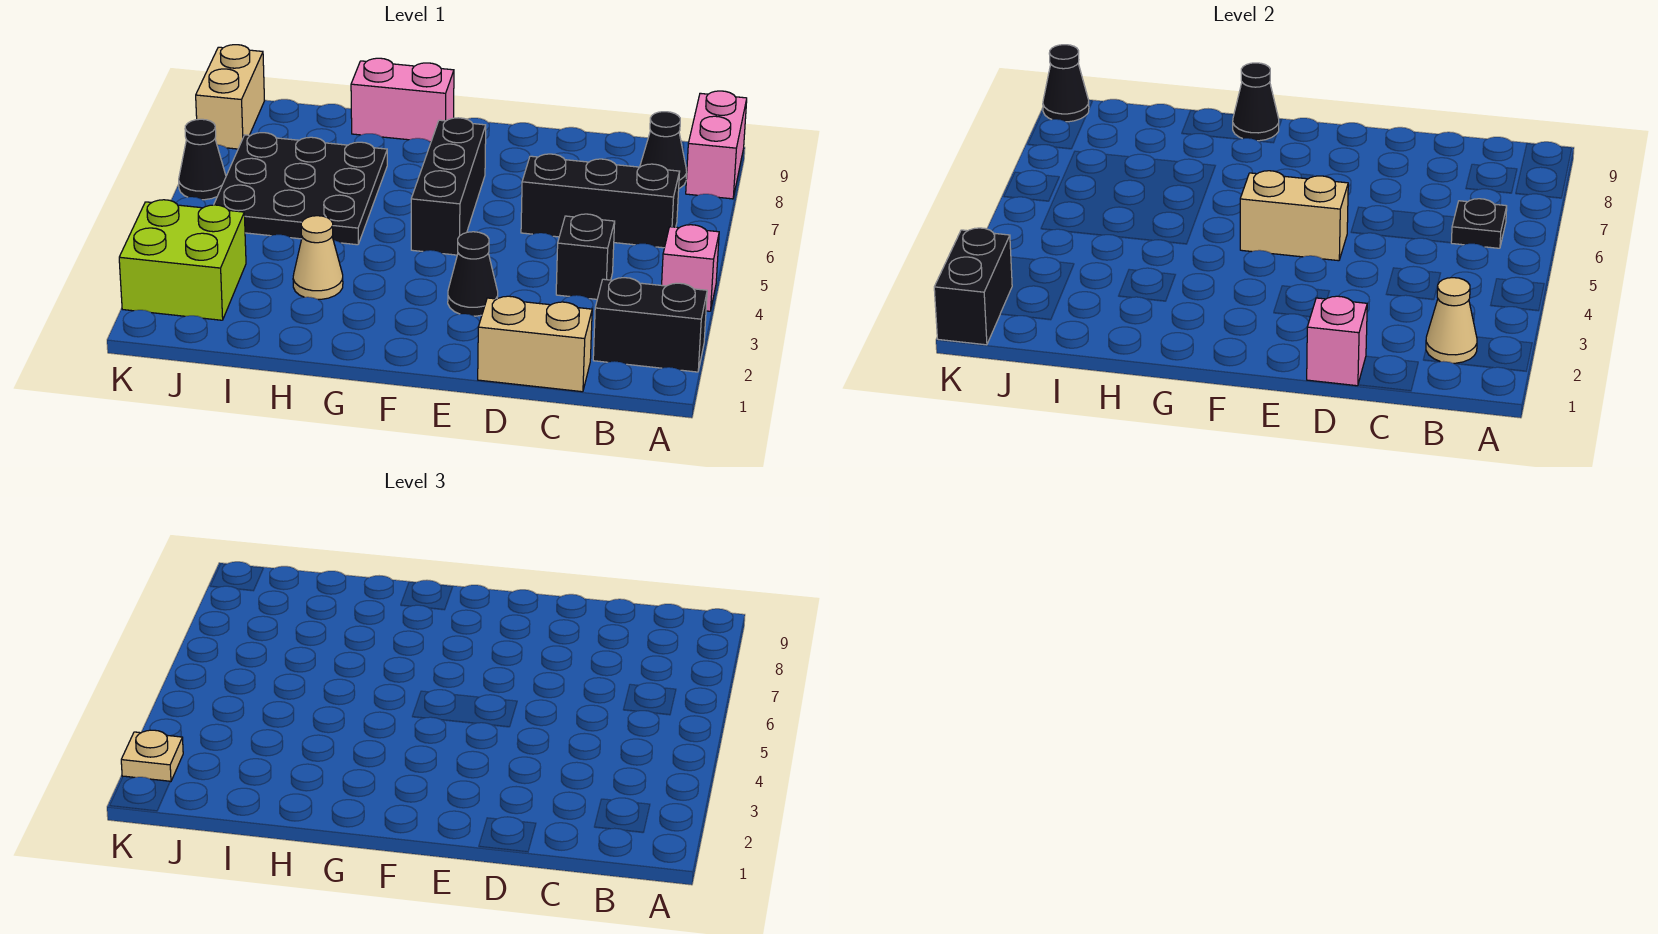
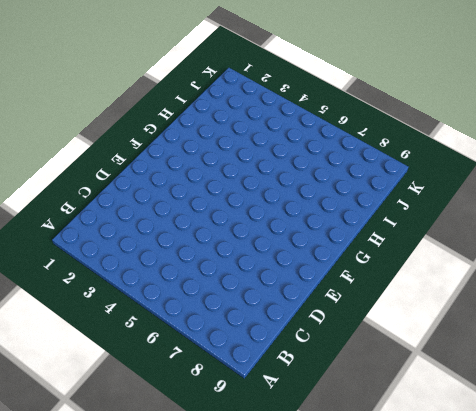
none -> black brick A2:B2 level 1
none -> pink brick A4 level 1
none -> pink brick A8:A9 level 1

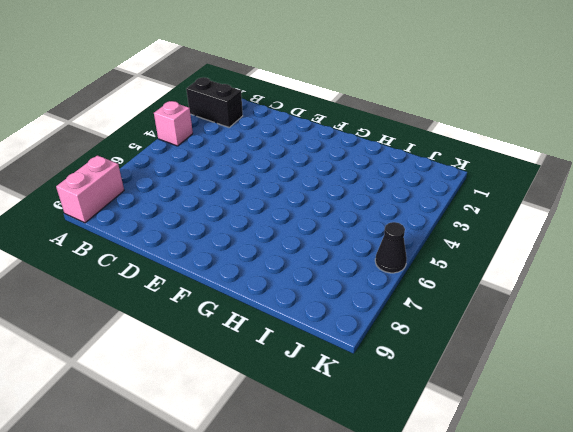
none -> black brick B6:D6 level 1
none -> black cone B8 level 1
none -> tan brick C1:D1 level 1

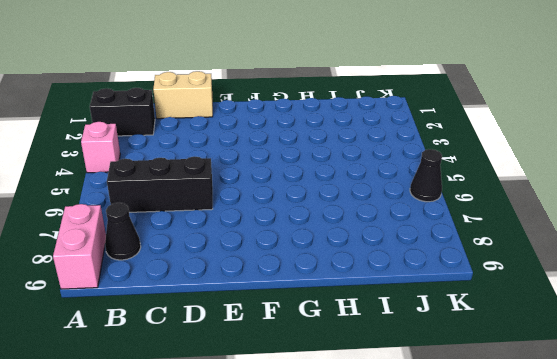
none -> black brick C4 level 1
none -> black cone E3 level 1
none -> black brick F5:F7 level 1

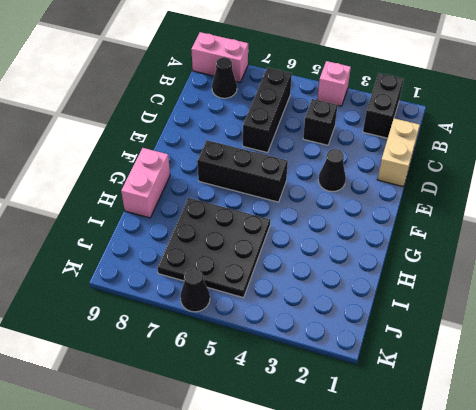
none -> tan cone H3 level 1
none -> lime brick J2:K3 level 1
none -> tan brick K8:K9 level 1

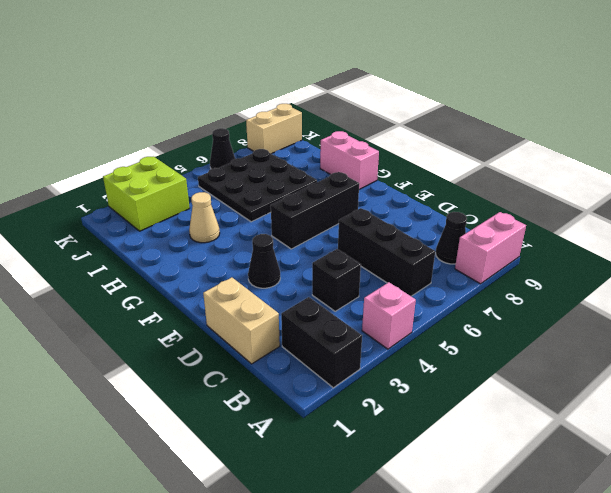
none -> tan cone B2 level 2
none -> black plate B6 level 2
none -> pink brick D1 level 2

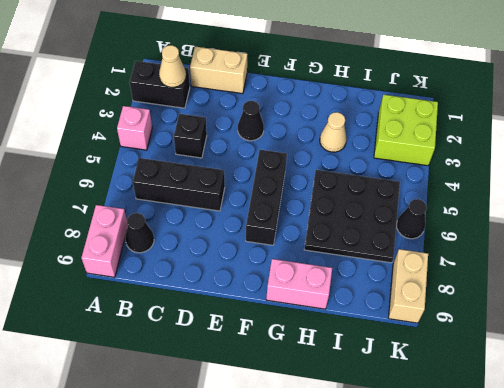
none -> black plate B6 level 2
none -> pink brick D1 level 2
none -> tan brick E5:F5 level 2

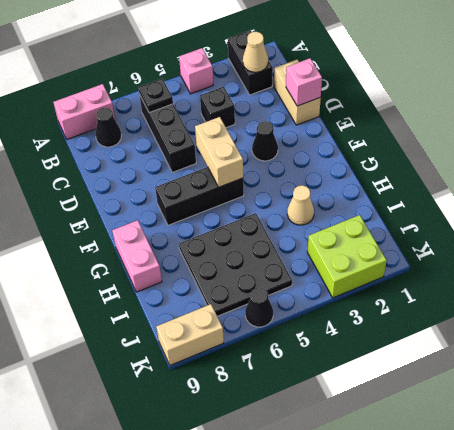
none -> black cone G9 level 2
none -> black brick K1:K2 level 2
none -> black cone K9 level 2

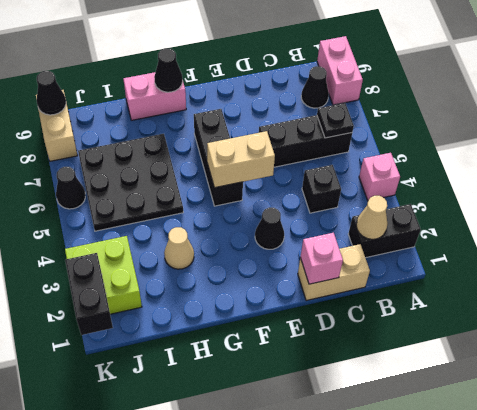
none -> tan plate K2 level 3

